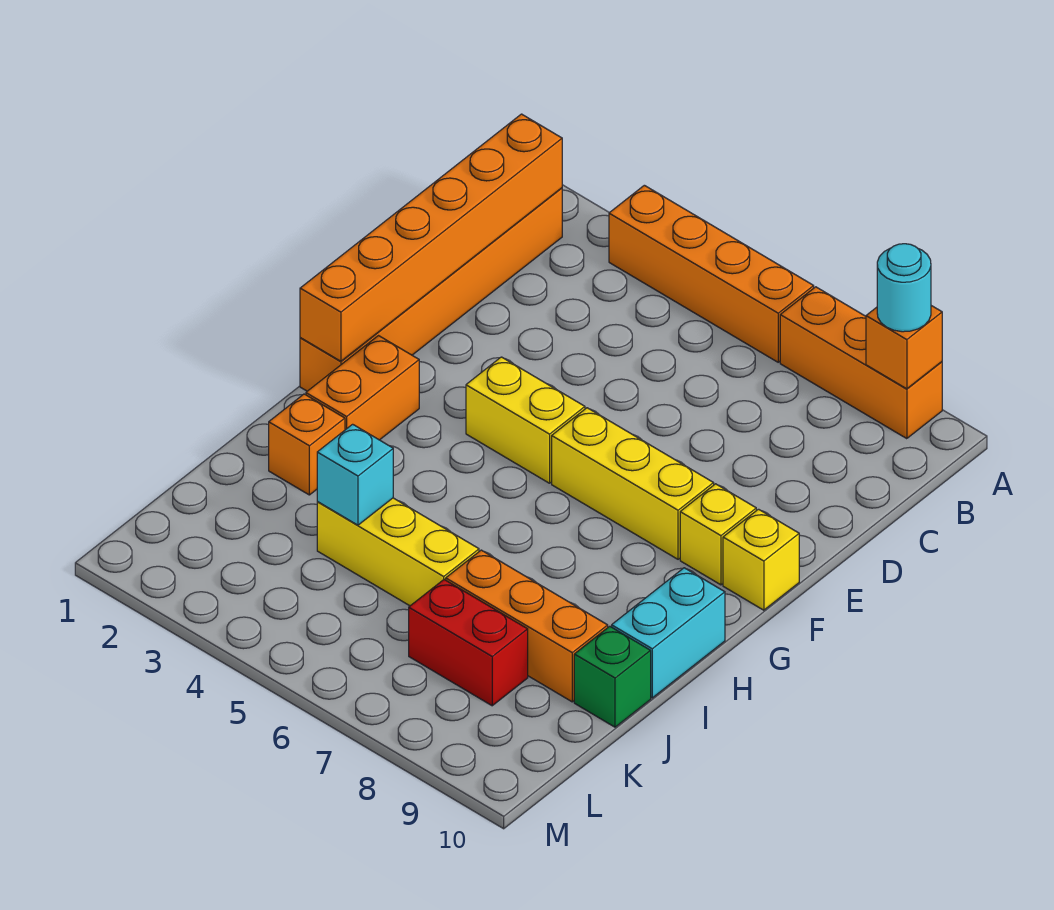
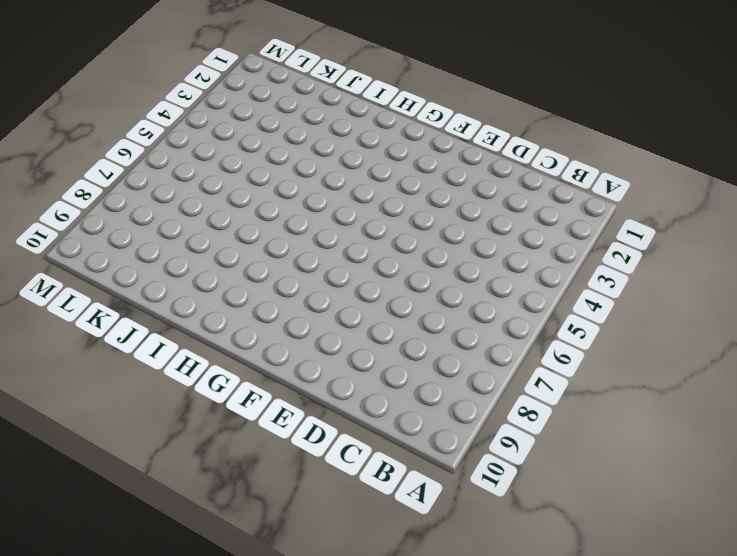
none -> orange brick A3:A6 level 1
none -> orange brick A7:A9 level 1
none -> orange brick B1:G1 level 1

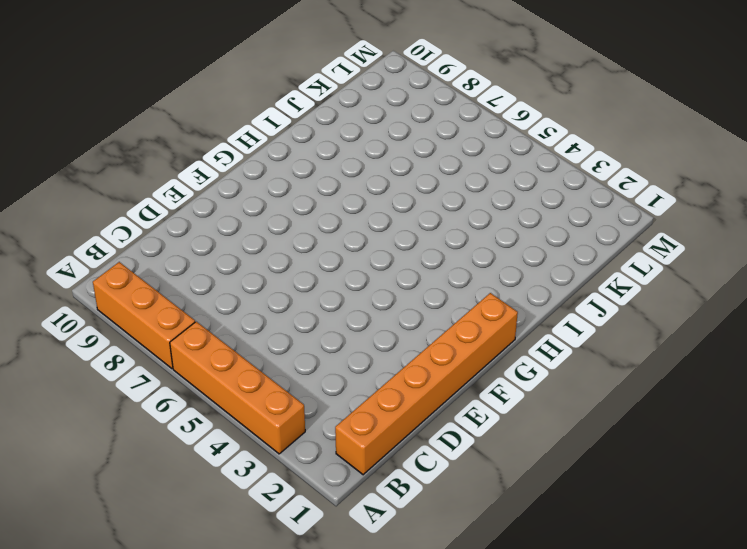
none -> yellow brick F4:F5 level 1
none -> yellow brick F6:F8 level 1
none -> yellow brick F9 level 1

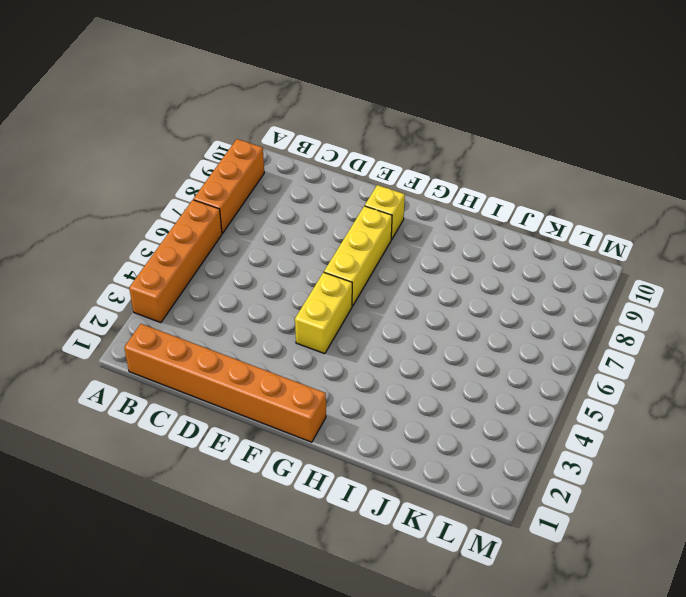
none -> yellow brick F10 level 1
none -> orange brick G2:H2 level 1
none -> cyan brick H10:I10 level 1

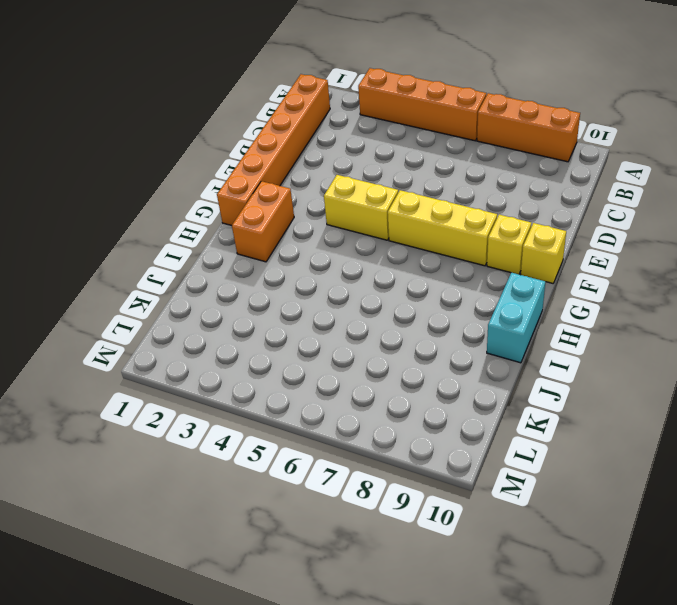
none -> orange brick I2 level 1
none -> yellow brick J4:J6 level 1
none -> orange brick J7:J9 level 1

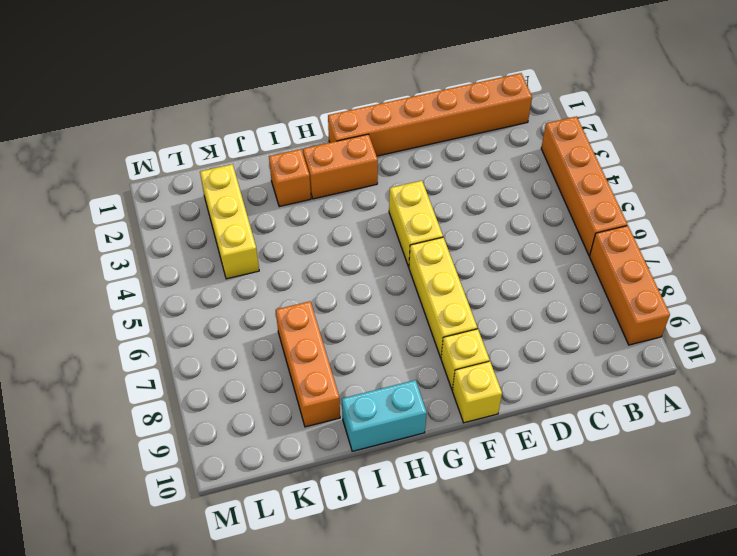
yellow brick K2:K4 level 1 -> yellow brick J4:J6 level 1
none -> green brick J10 level 1
none -> red brick K7:K8 level 1
none -> orange brick A9 level 2

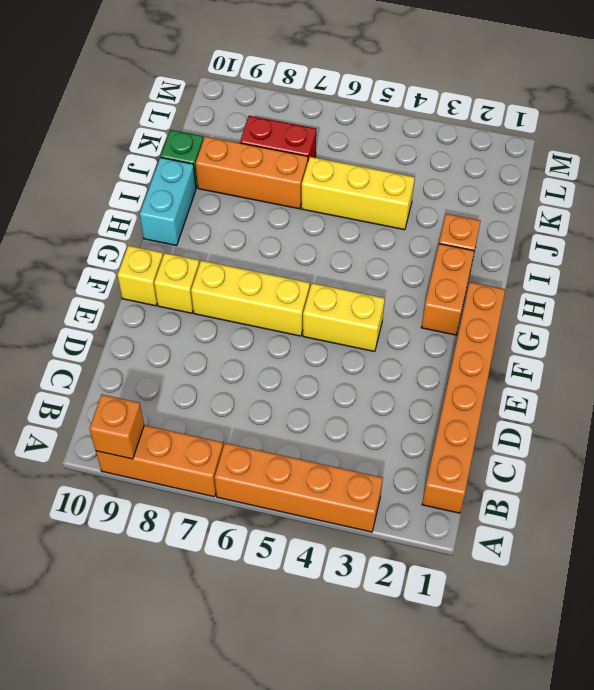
none -> orange brick B1:G1 level 2
none -> cyan brick J4 level 2
none -> cyan round brick A9 level 3

